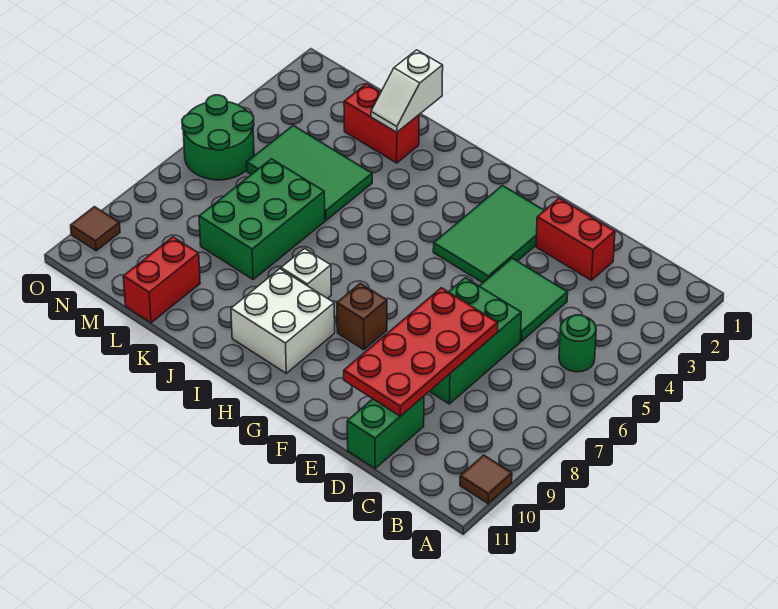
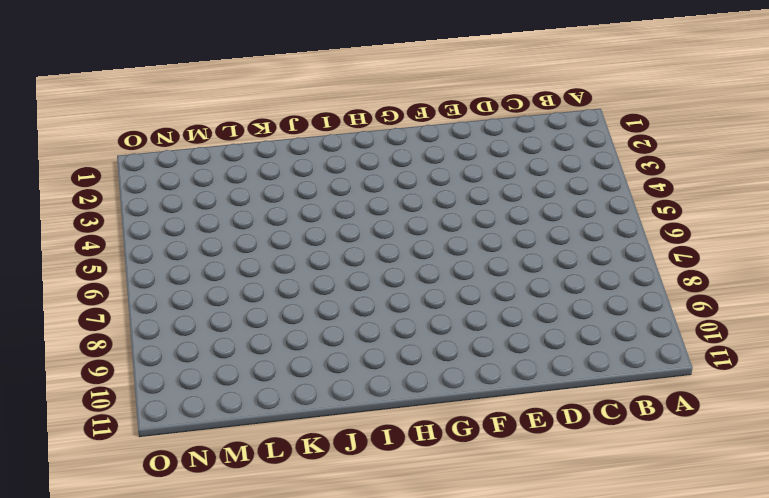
none -> brown tile A10 level 1
none -> green round brick B5 level 1
none -> red brick D2:E2 level 1

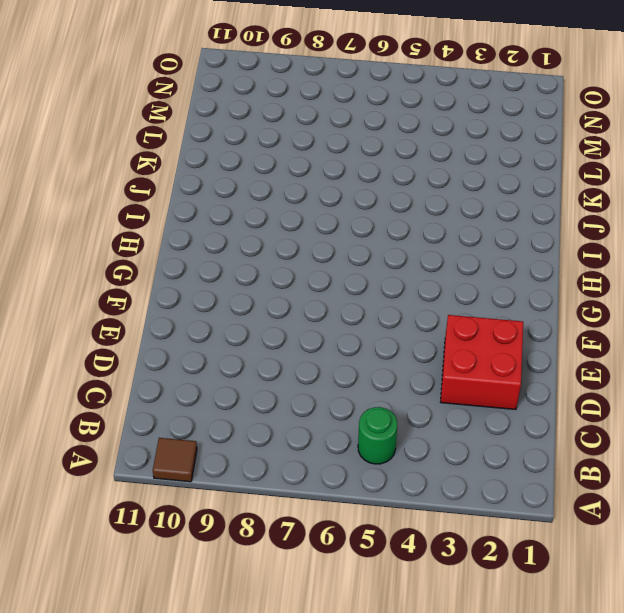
red brick D2:E3 level 1 -> red brick D2:E2 level 1
none -> green tile D4:E5 level 1
none -> green brick D6:E8 level 1
none -> green brick D10:D11 level 1

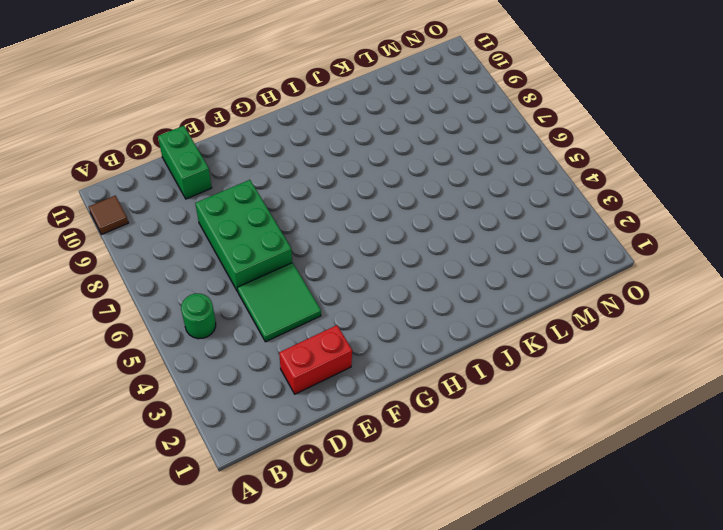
none -> green tile F2:G4 level 1
none -> brown brick G8 level 1
none -> white brick H9:I10 level 1

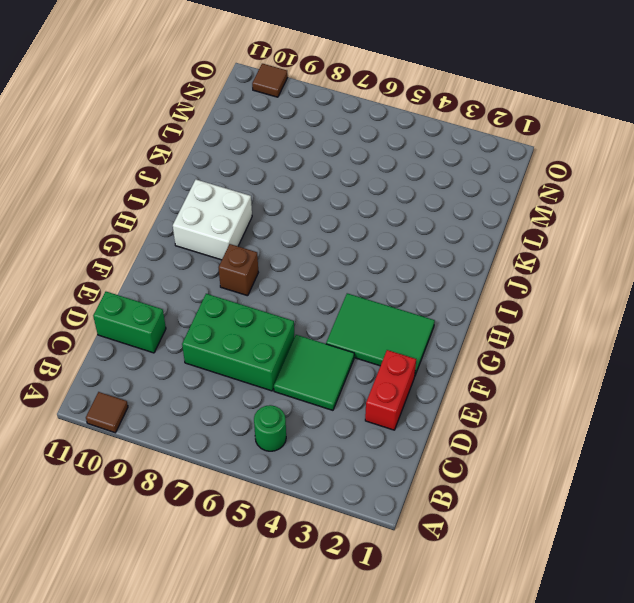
none -> white brick I8 level 1
none -> red brick K2:L2 level 1
none -> green tile K4:M5 level 1

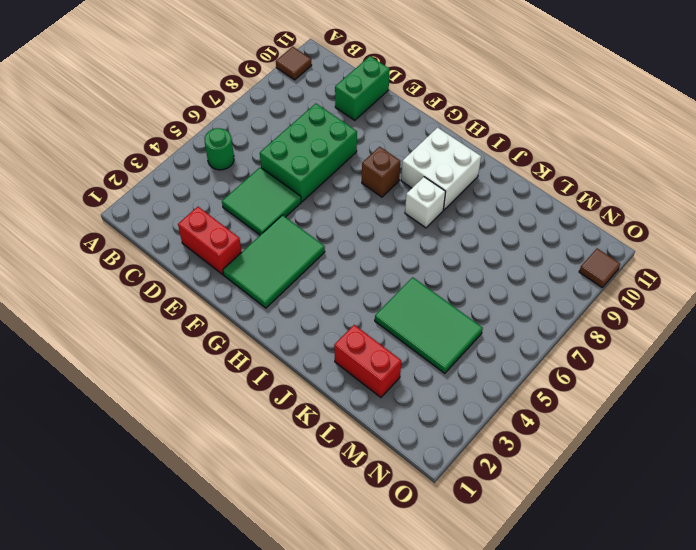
none -> green brick K6:L8 level 1
none -> red brick L10:L11 level 1
none -> green round brick N5:O6 level 1

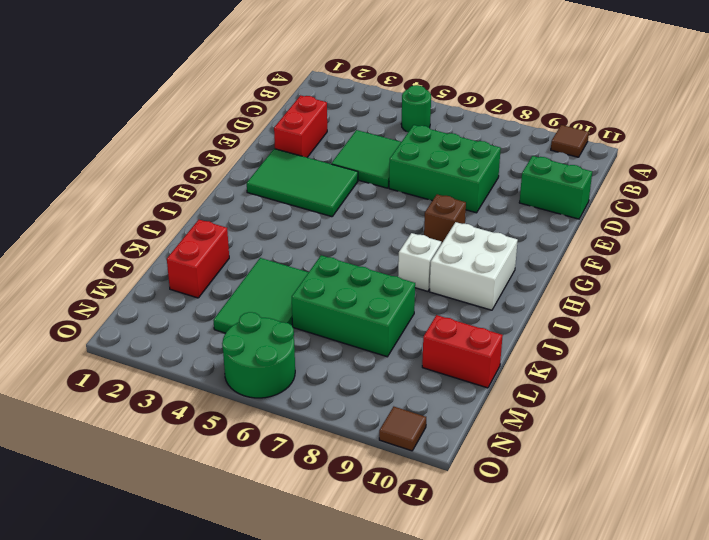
none -> red plate D7:E10 level 2
none -> white slope K1:K2 level 2 top 1

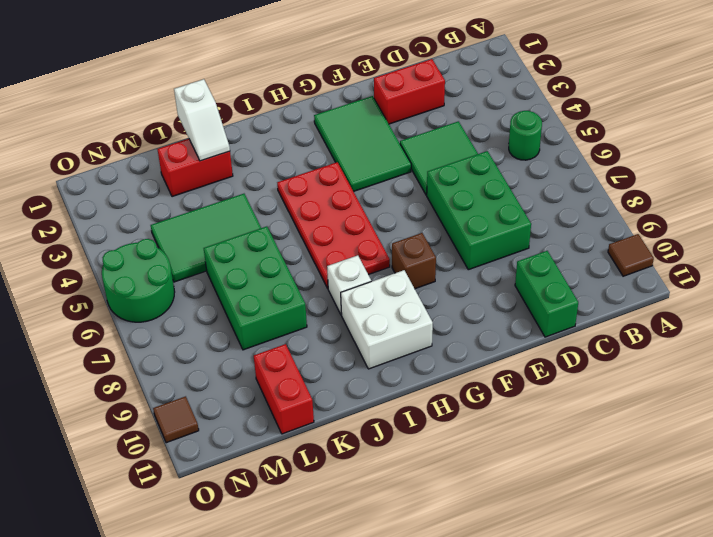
red plate H4:I7 level 1 -> red plate D7:E10 level 2

